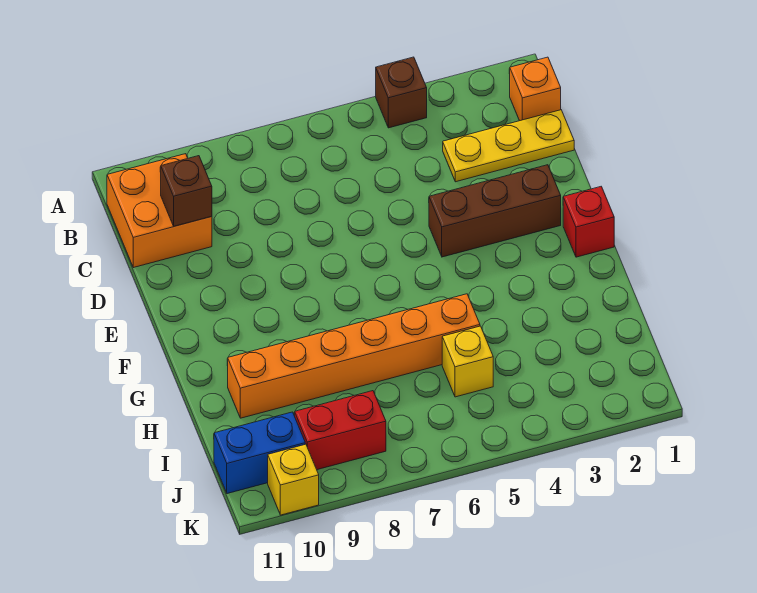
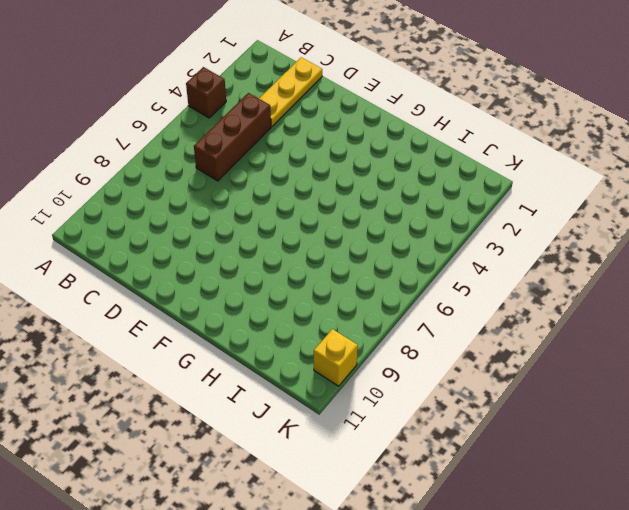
brown brick C4:C6 level 1 -> brown brick E2:E4 level 1
none -> orange brick B1 level 1
none -> orange brick B10:C11 level 1
none -> red brick F1 level 1

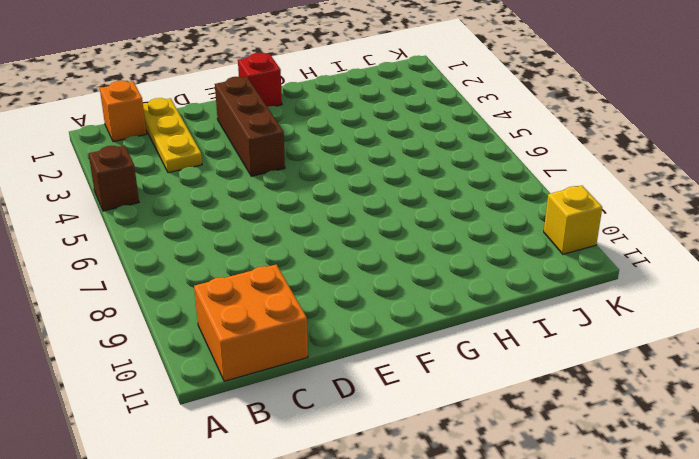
none -> orange brick H5:H10 level 1
none -> yellow brick I5 level 1
none -> red brick J8:J9 level 1

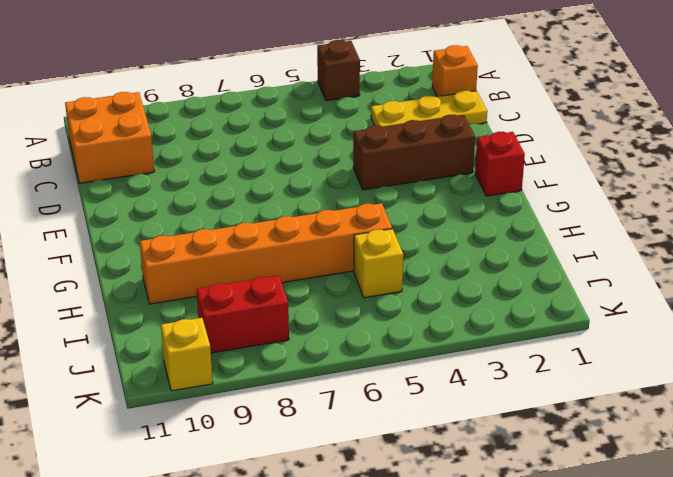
none -> blue brick J10:J11 level 1
none -> brown brick C10 level 2

